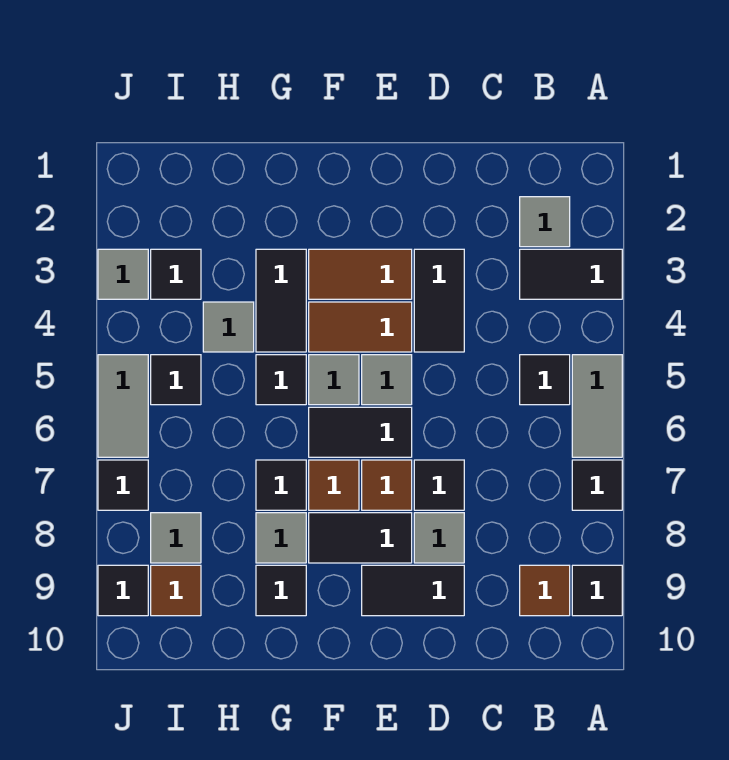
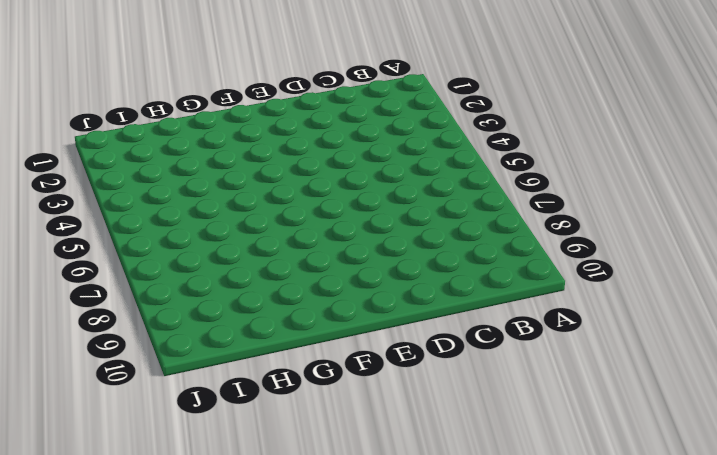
none -> black tile A3:B3 level 1
none -> grey tile A5:A6 level 1
none -> black tile A7 level 1
none -> black tile A9 level 1

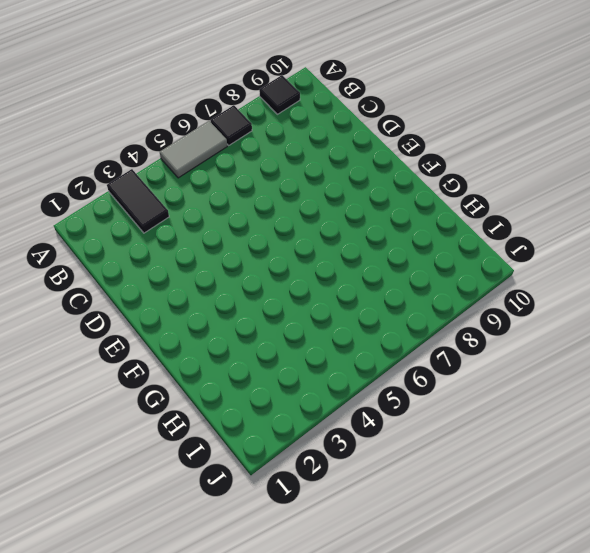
none -> grey tile B2 level 1
none -> black tile B5 level 1
none -> brown tile B9 level 1
none -> black tile D3:D4 level 1

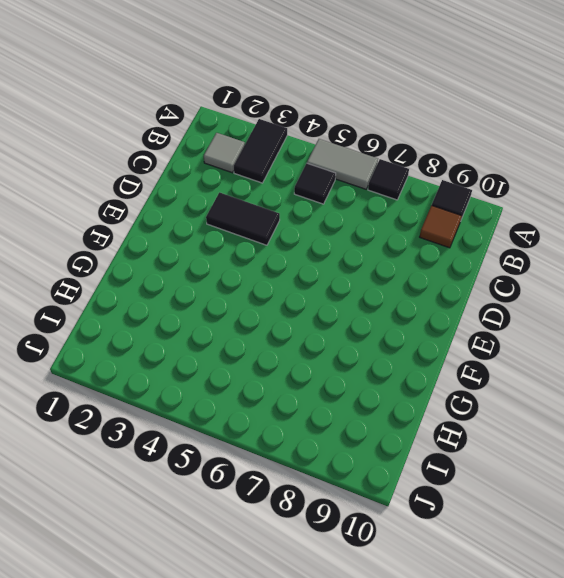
none -> black tile D7 level 1
none -> grey tile D8 level 1
none -> black tile D9:E9 level 1
none -> brown tile E3:F3 level 1

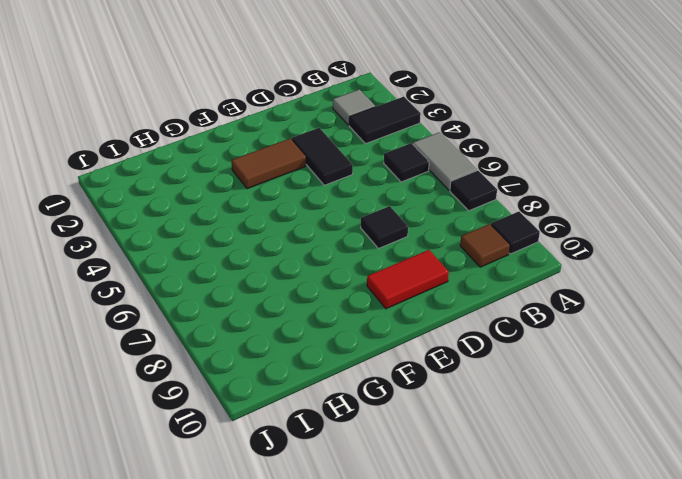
red tile D9:E9 level 1 -> black tile D9:E9 level 1
none -> grey tile D8 level 1
none -> brown tile E4:F4 level 1
none -> grey tile E5 level 1
none -> black tile E6:F6 level 1

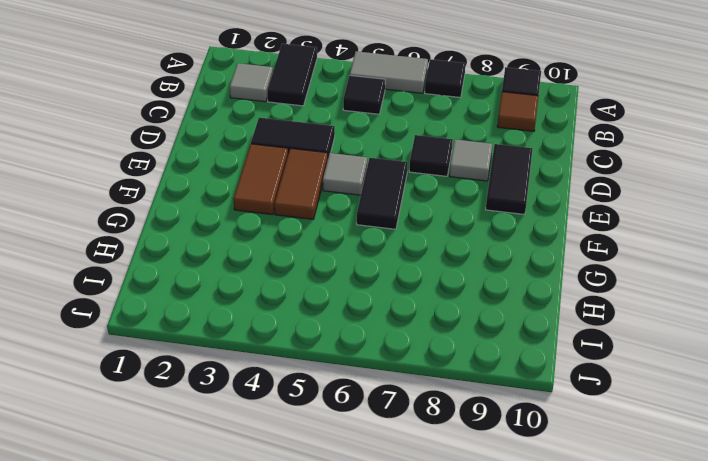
none -> brown tile E7 level 1
none -> black tile E8:F8 level 1
none -> grey tile F5 level 1
none -> brown tile F7 level 1

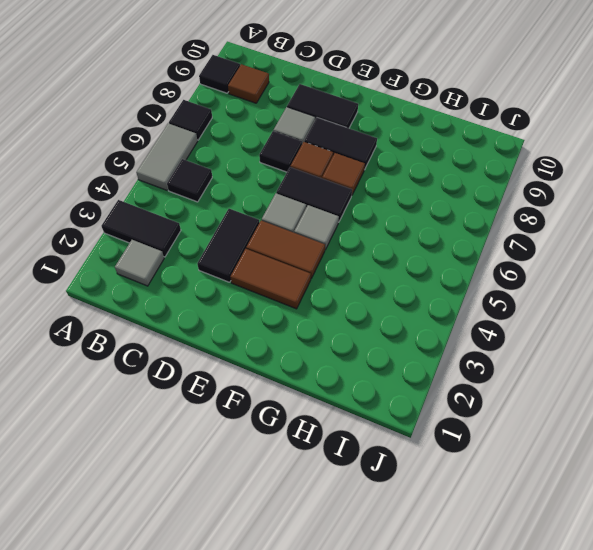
none -> black tile G3:G4 level 1
none -> black tile G5 level 1
none -> black tile G7 level 1
none -> grey tile G8 level 1

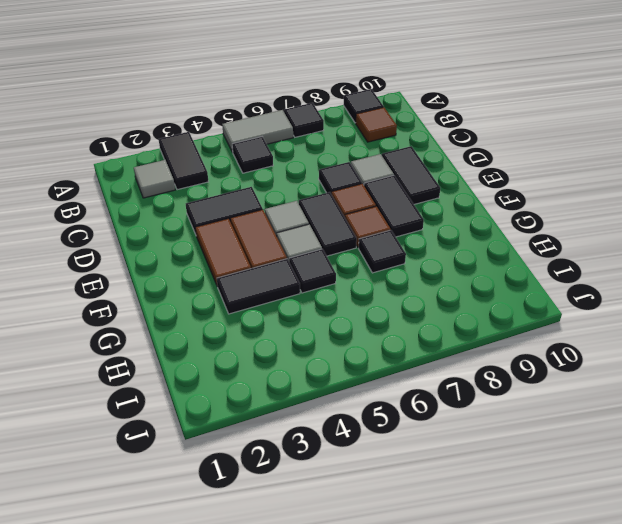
none -> grey tile G8 level 1
none -> black tile G9 level 1
none -> grey tile H4 level 1
none -> black tile I3 level 1

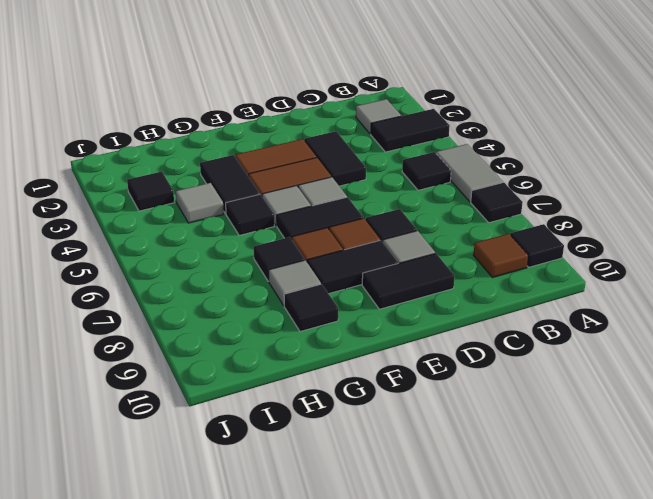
none -> black tile I5 level 1
none -> grey tile I8 level 1
none -> brown tile I9 level 1
none -> grey tile J3 level 1

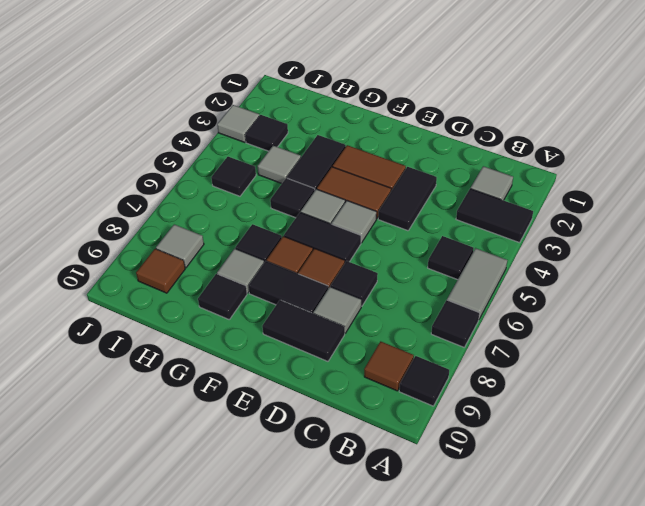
none -> grey tile J5:J6 level 1
none -> black tile J7 level 1
none -> black tile J9 level 1

